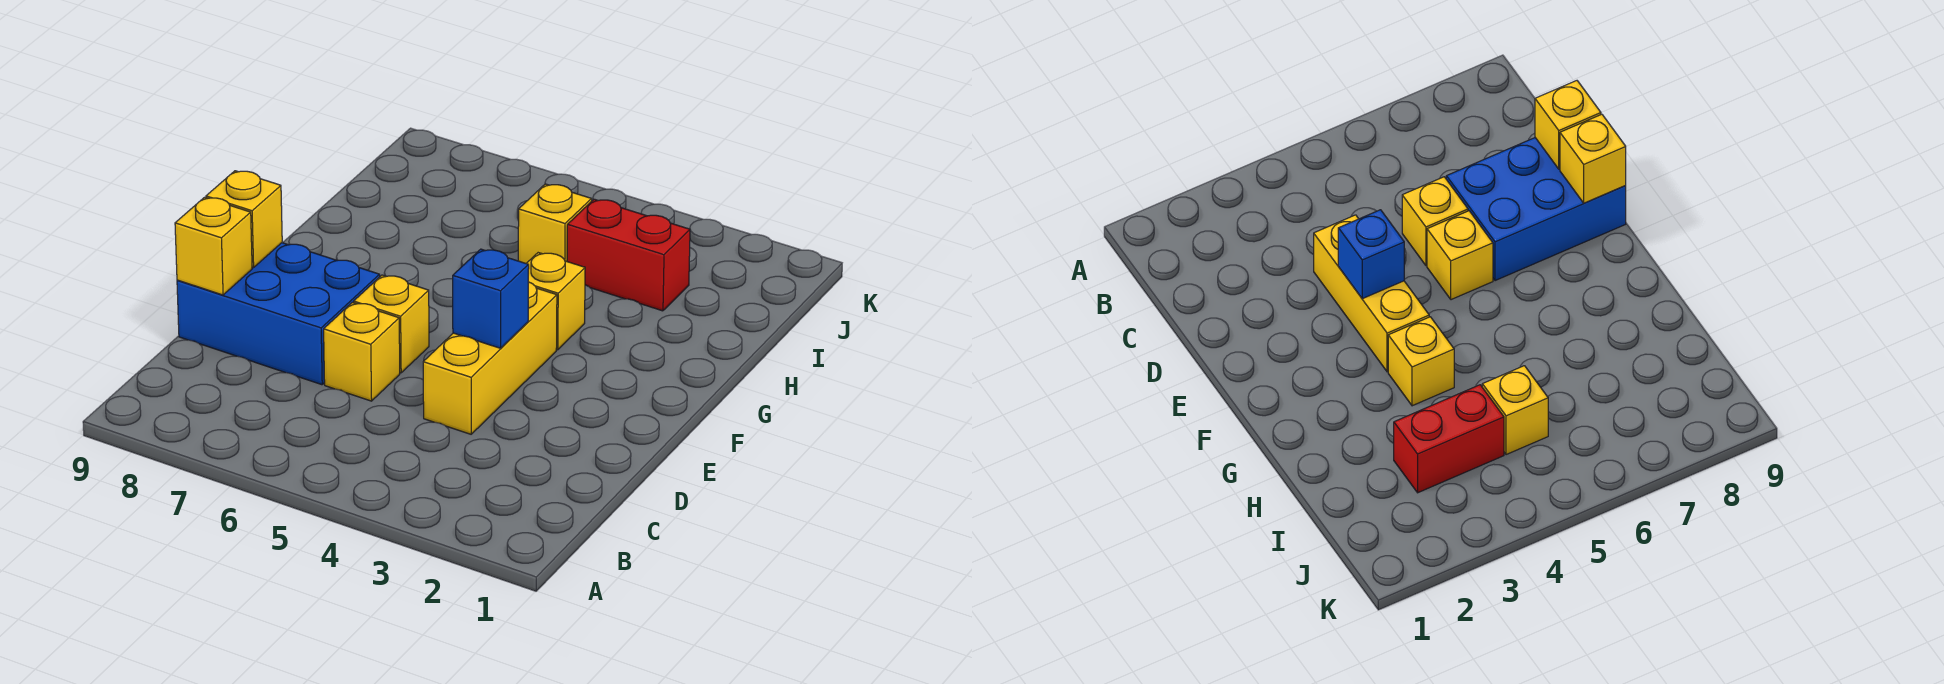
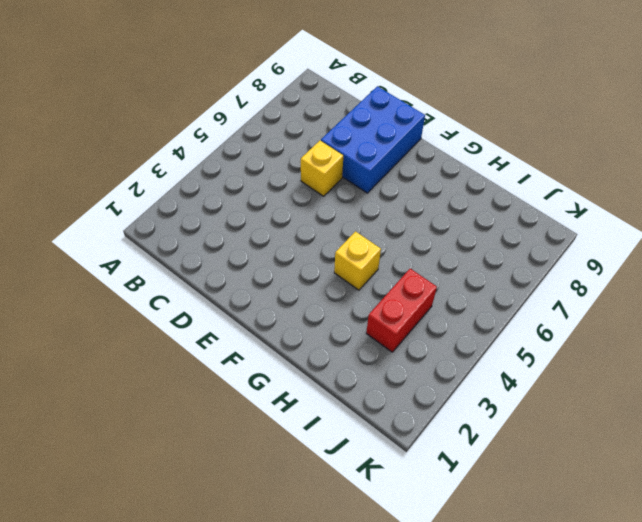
none -> yellow brick D4:F4 level 1
none -> yellow brick E6 level 1

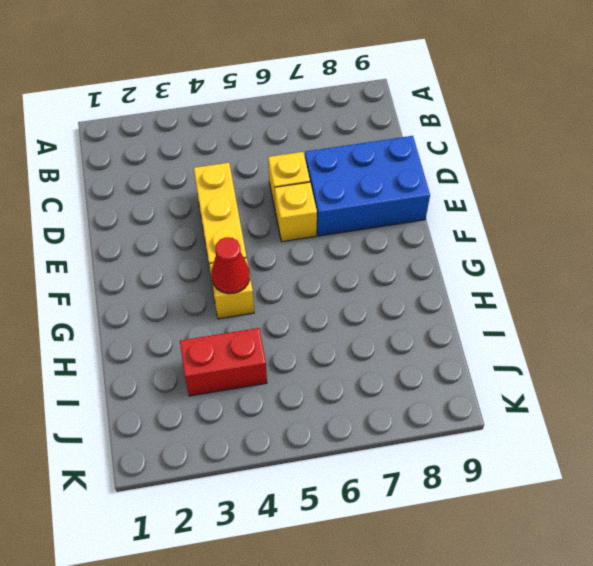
red cone G4 level 2 -> none
none -> yellow brick I5 level 1
none -> yellow brick D9 level 2

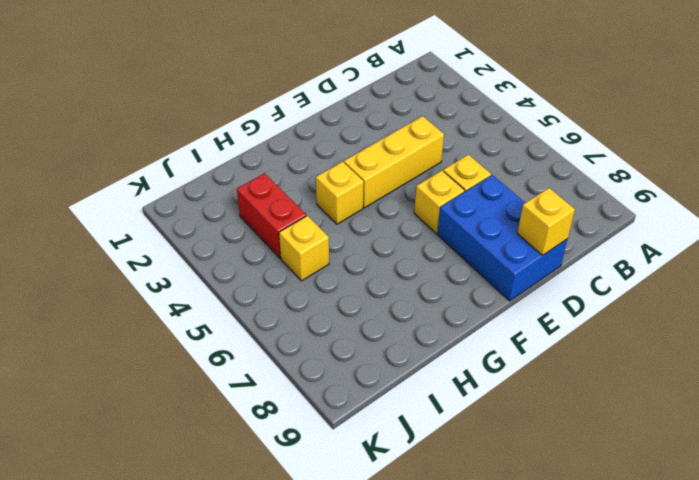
none -> blue brick E4 level 2
none -> yellow brick E9 level 2

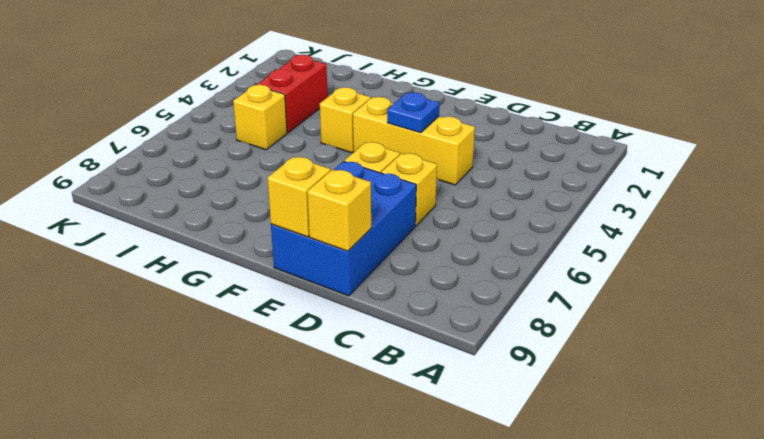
blue plate E4 level 2 -> blue brick E4 level 2

